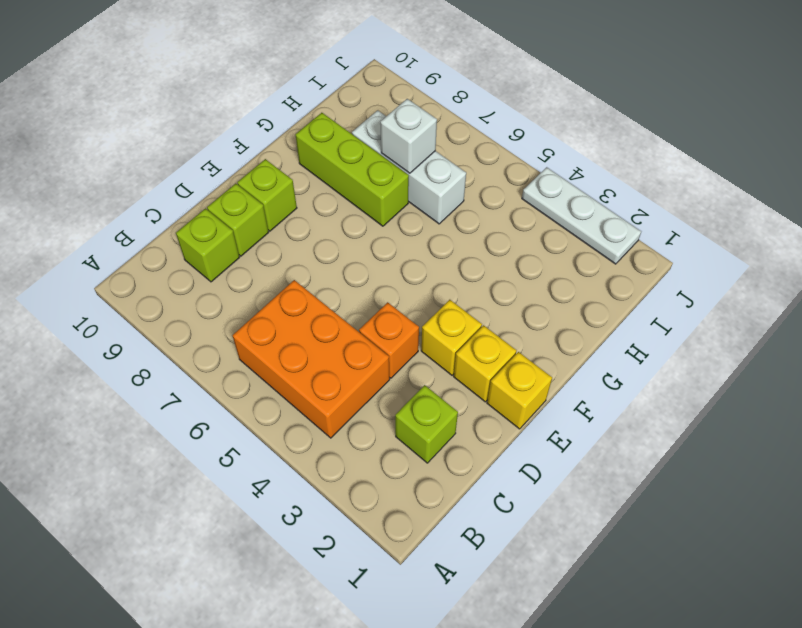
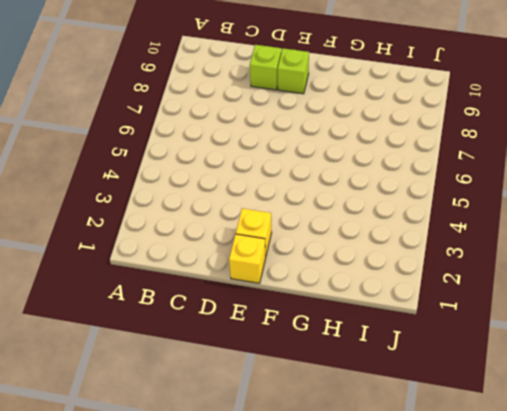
none -> orange brick B4:C6 level 1
none -> lime brick C2 level 1
none -> lime brick C9 level 1

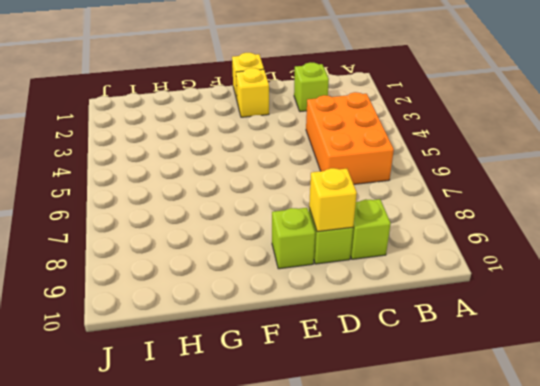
yellow brick D9 level 2 -> yellow brick E3 level 1
none -> orange brick D4 level 1
none -> lime brick G7:G9 level 1
none -> white brick H6:H8 level 1

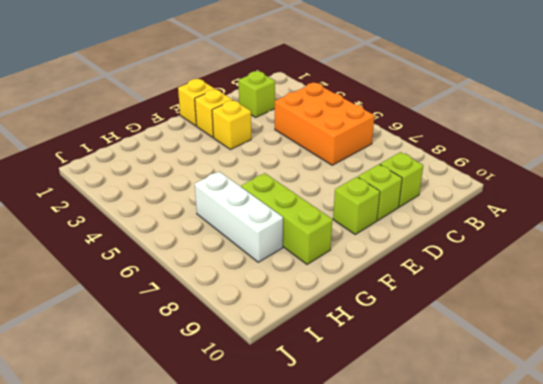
none -> orange brick D4 level 1
none -> white plate J2:J4 level 1
none -> white brick H7 level 2

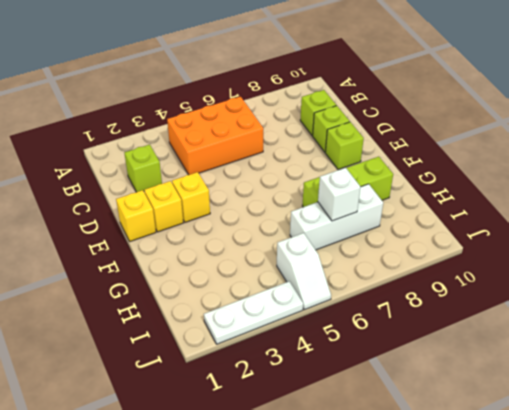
white slope I5:J5 level 1 top I -> none
none -> orange brick D4 level 1

